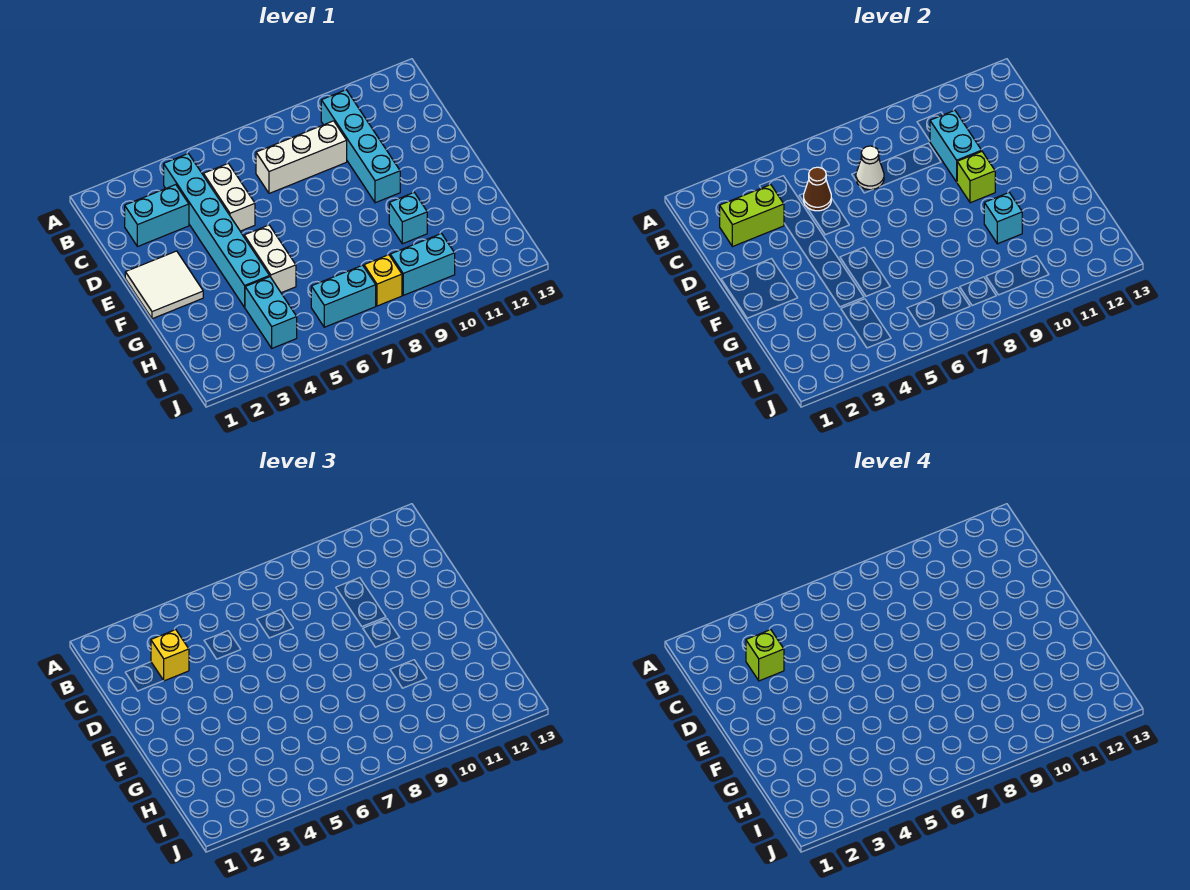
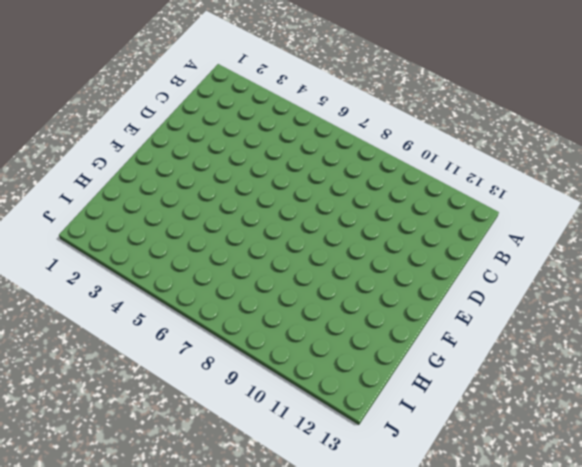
none -> cyan brick B4:G4 level 1
none -> cyan brick B10:E10 level 1
none -> cyan brick C2:C3 level 1

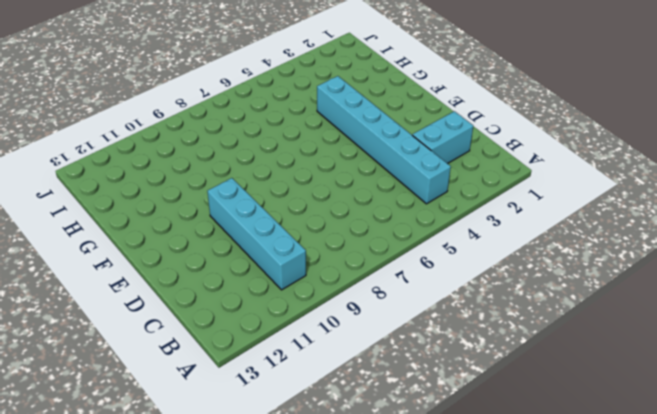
none -> white brick C5:D5 level 1
none -> white brick C7:C9 level 1
none -> white tile E1:F2 level 1

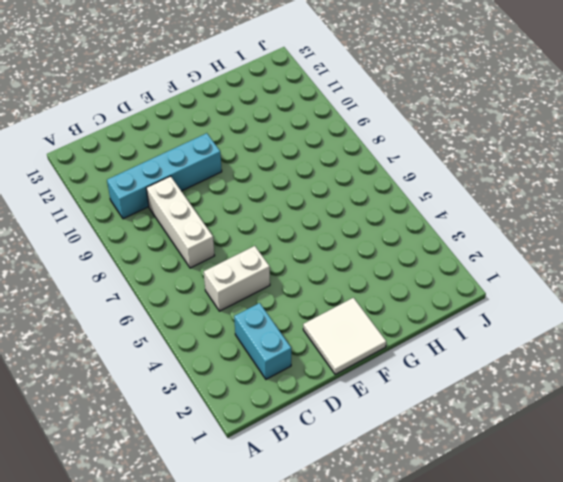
none -> cyan brick B4:G4 level 1
none -> white brick F5:G5 level 1
none -> cyan brick G10 level 1

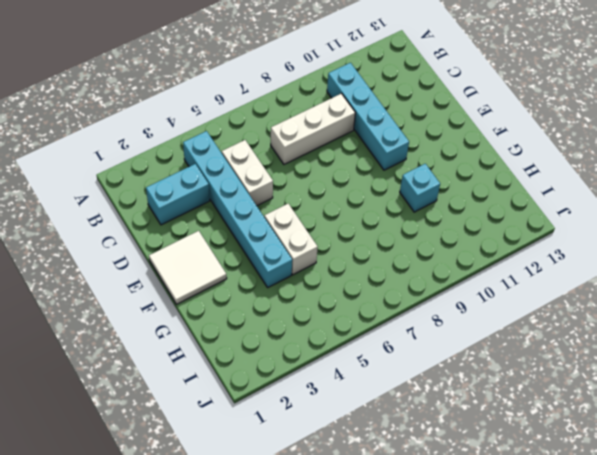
none -> cyan brick H4:I4 level 1
none -> cyan brick I6:I7 level 1
none -> yellow brick I8 level 1

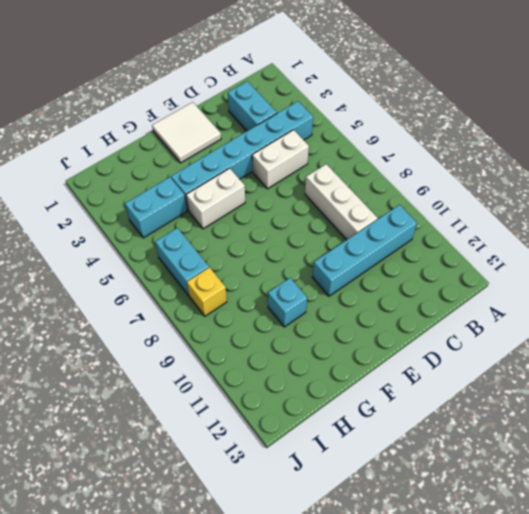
none -> cyan brick I9:I10 level 1
none -> lime brick C2:C3 level 2
none -> brown cone C5 level 2

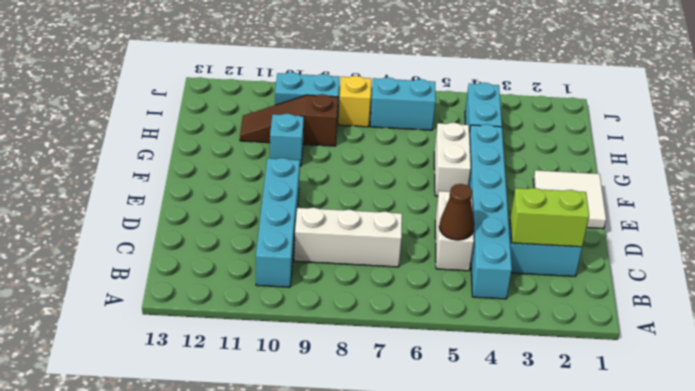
brown slope H9:H11 level 1 top 9 -> none
none -> white cone C7 level 2
none -> cyan brick C10:D10 level 2
none -> lime brick E10 level 2

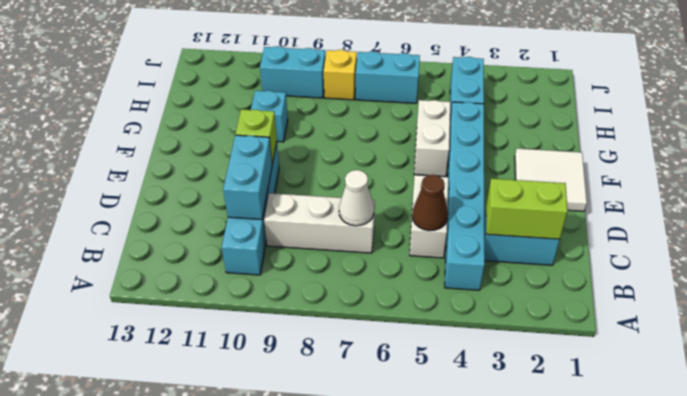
none -> cyan brick G10 level 2
none -> yellow brick C3 level 3
none -> lime brick C3 level 4

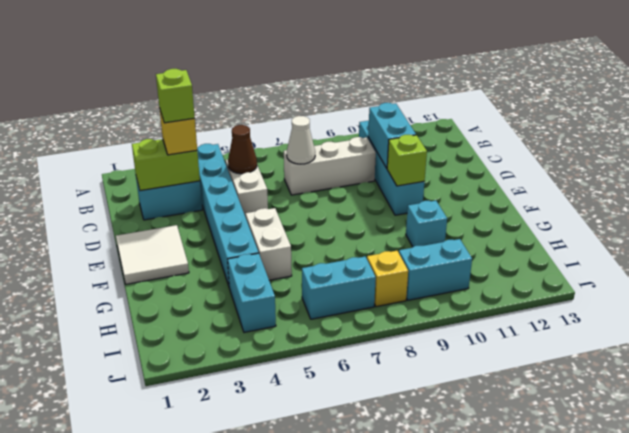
none -> cyan brick G10 level 2

